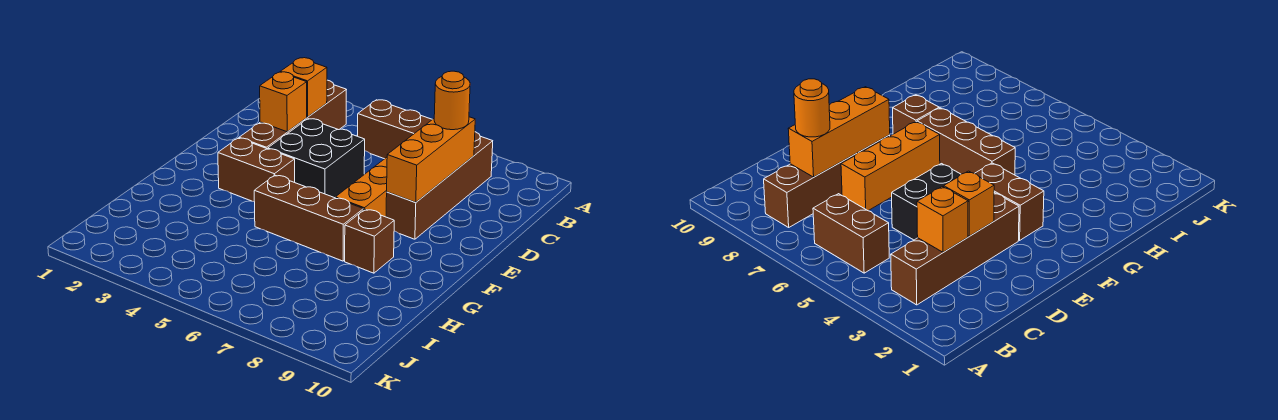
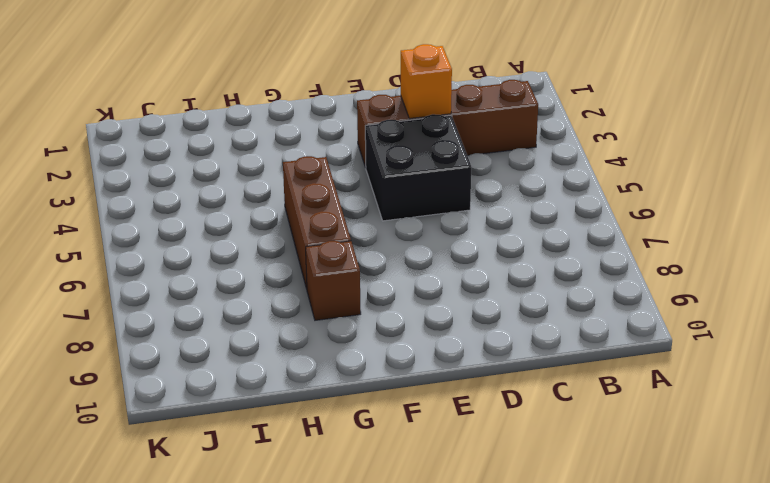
none -> brown brick B5:B6 level 1
none -> brown brick B8:E8 level 1
none -> orange brick D7:F7 level 1

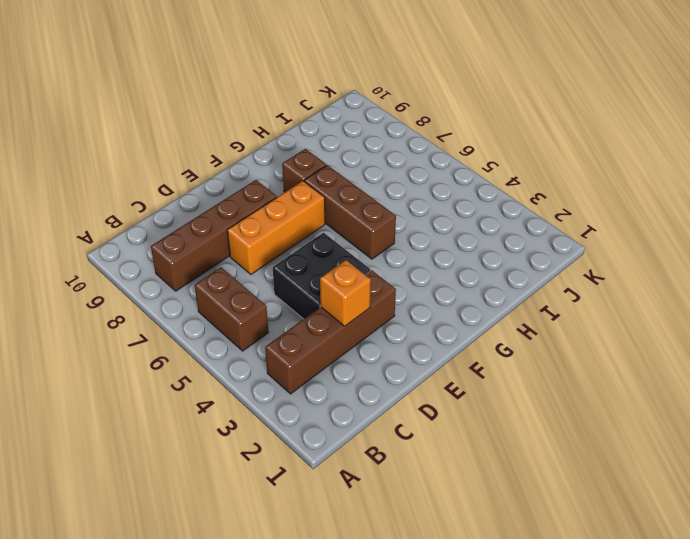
none -> brown brick F3:F4 level 1
none -> orange brick C3 level 2
none -> orange brick C8:E8 level 2

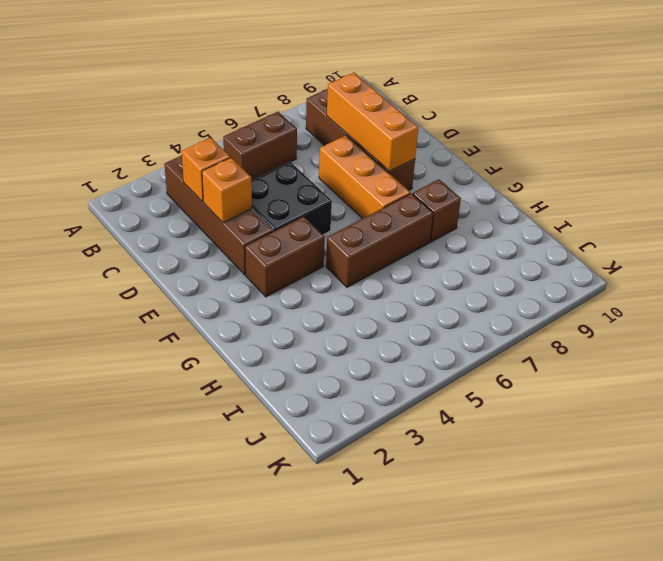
none -> orange round brick C8 level 3

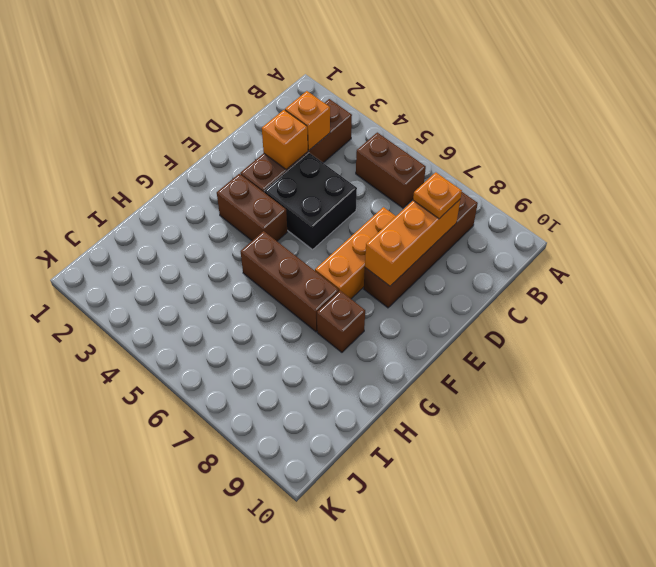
orange plate C8 level 3 -> orange round brick C8 level 3

